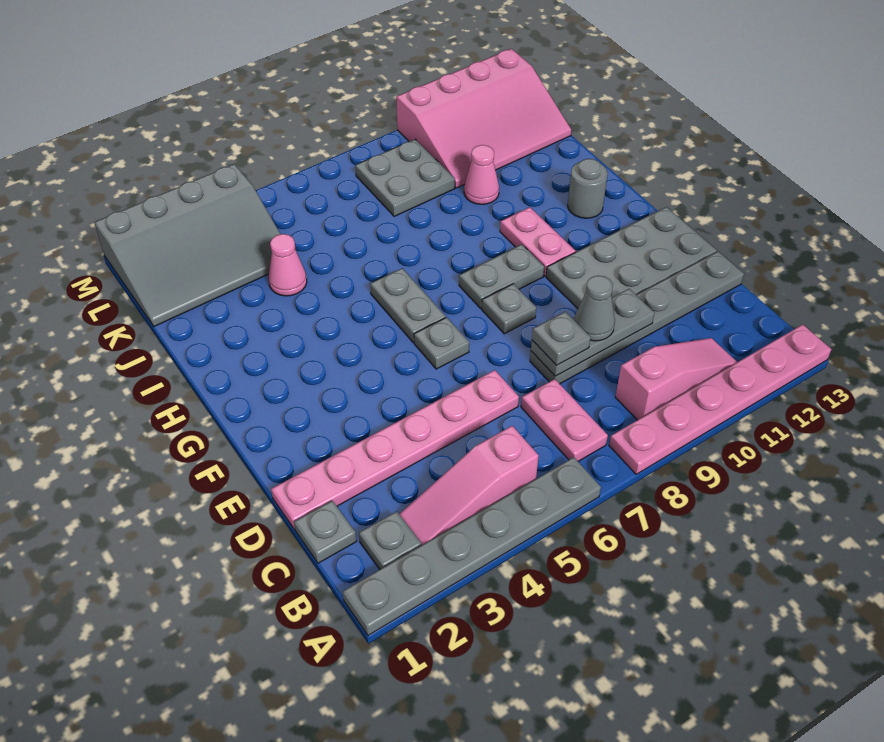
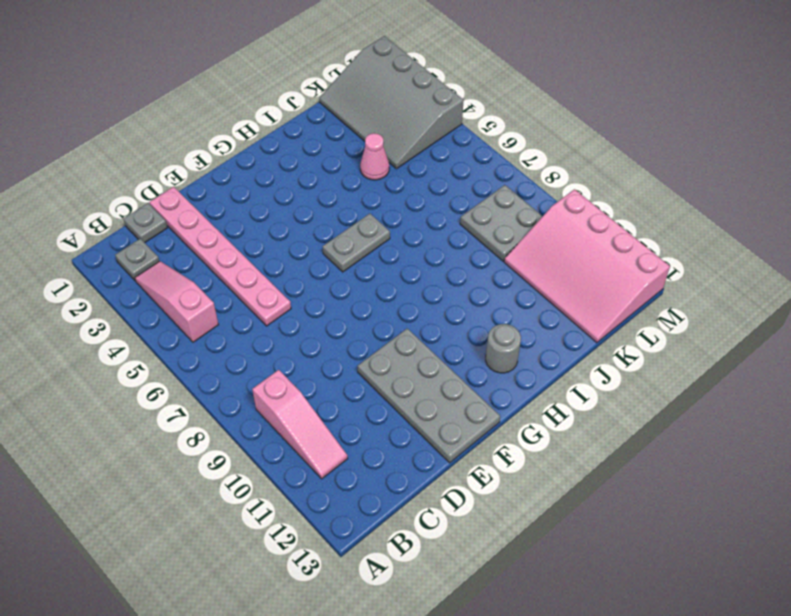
none -> grey plate A1:A6 level 1
none -> pink plate A8:A13 level 1
none -> pink plate B7:C7 level 1

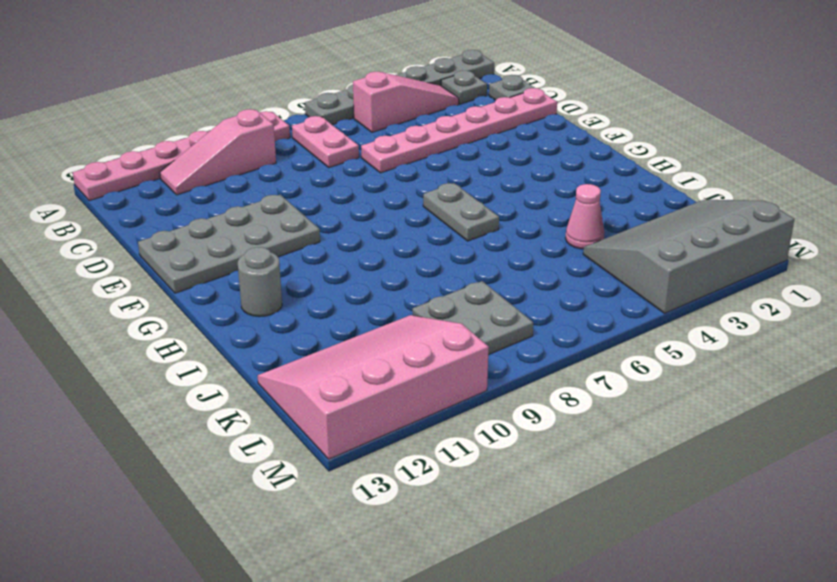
none -> grey plate D8:D13 level 1
none -> grey plate F6 level 1
none -> grey plate F8 level 1

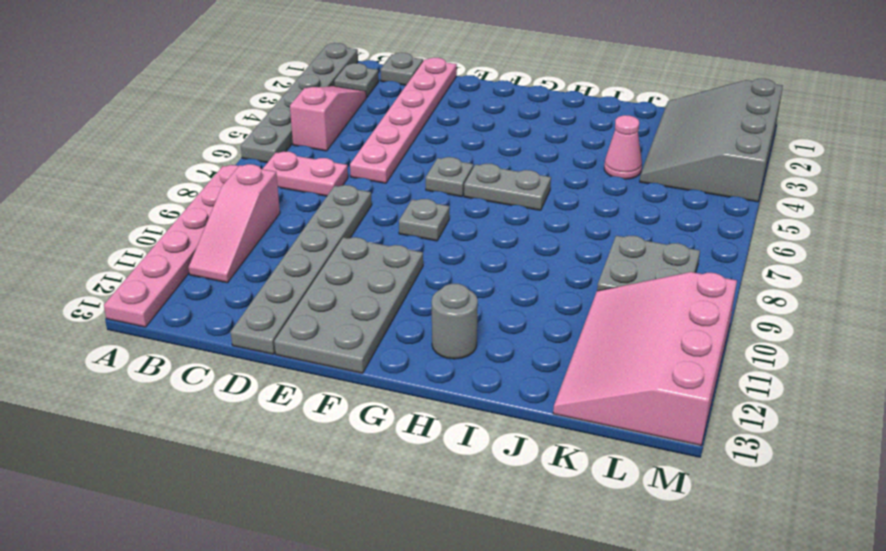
none -> grey plate G8:G9 level 1
none -> pink plate G10:H10 level 1
none -> pink cone J10 level 1

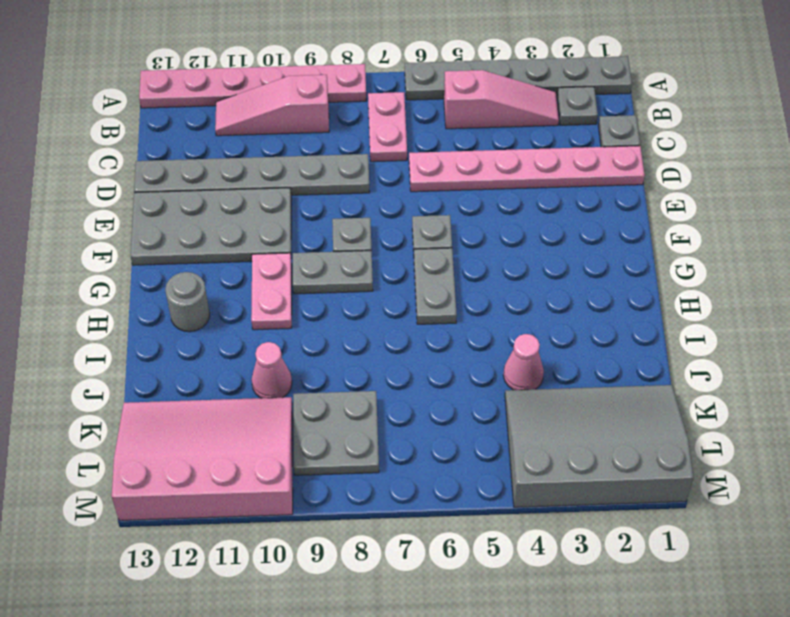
none -> grey plate D8:D10 level 2
none -> grey plate D8 level 3
none -> grey cone D9 level 3

